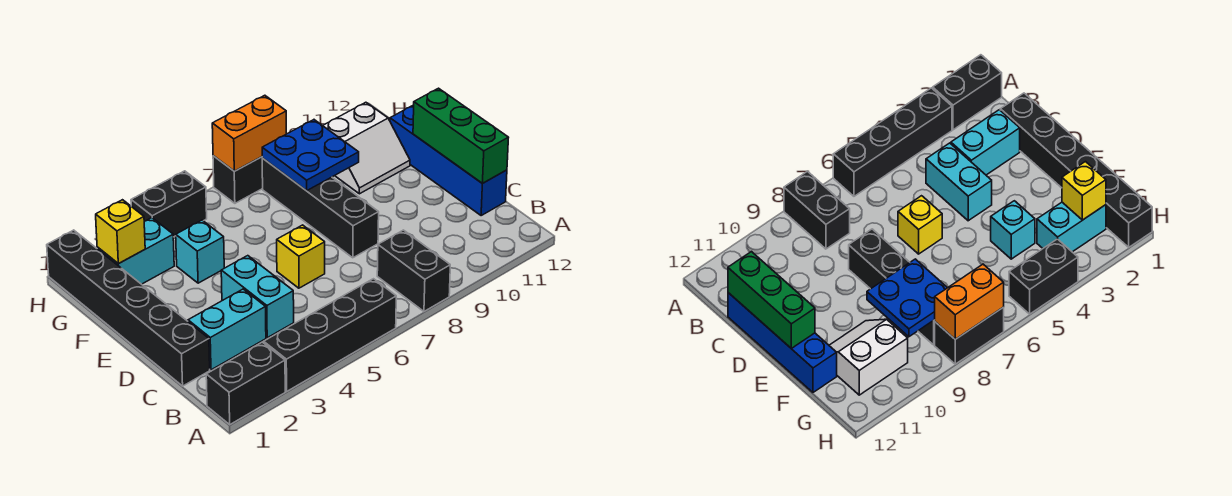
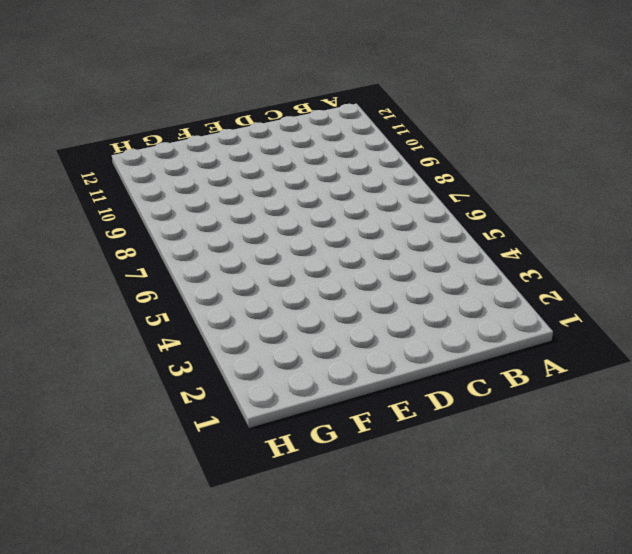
none -> black brick A1:A2 level 1
none -> black brick A3:A6 level 1
none -> black brick A8:B8 level 1

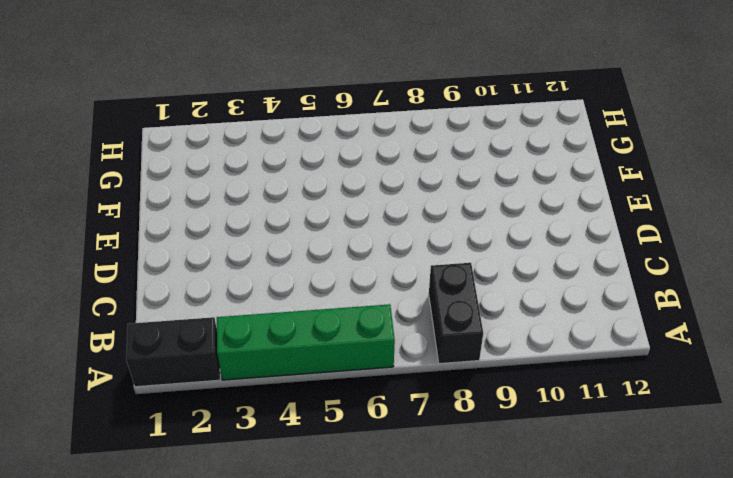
green brick A3:A6 level 1 -> black brick A3:A6 level 1
none -> black brick C1:H1 level 1
none -> cyan brick C2:C3 level 1
none -> cyan brick C4:D4 level 1

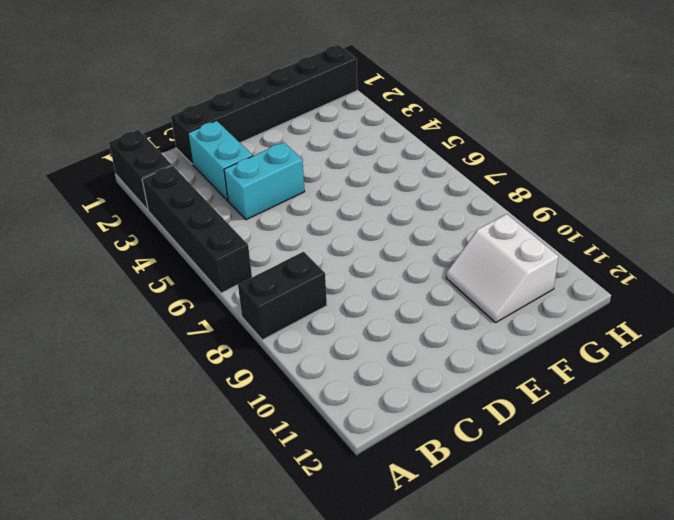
none -> blue brick C12:F12 level 1
none -> yellow brick D6 level 1
none -> black brick D8:G8 level 1

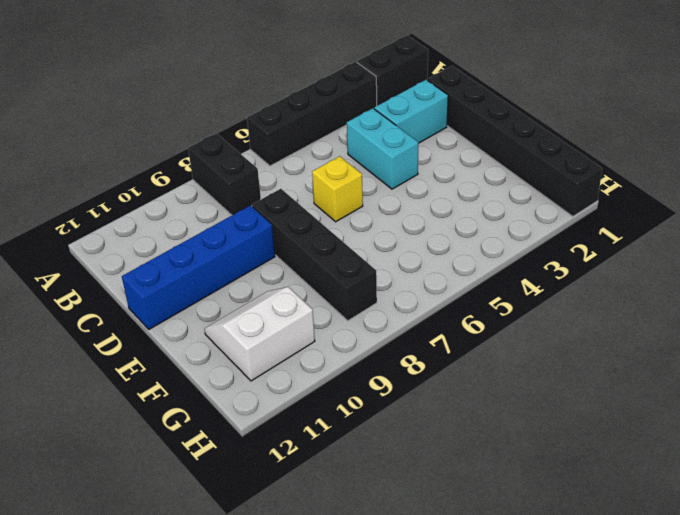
blue brick D9:D12 level 1 -> blue brick C12:F12 level 1
none -> cyan brick F4 level 1
none -> cyan brick G2:G3 level 1
none -> black brick H4:H5 level 1

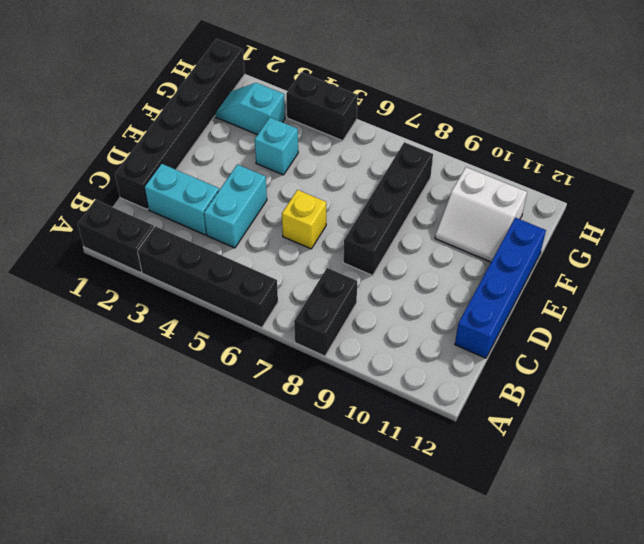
cyan slope G2:G3 level 1 top 3 -> cyan brick G2:G3 level 1
none -> black brick H7:H8 level 1
none -> green brick C12:E12 level 2
none -> blue plate F8:G9 level 2

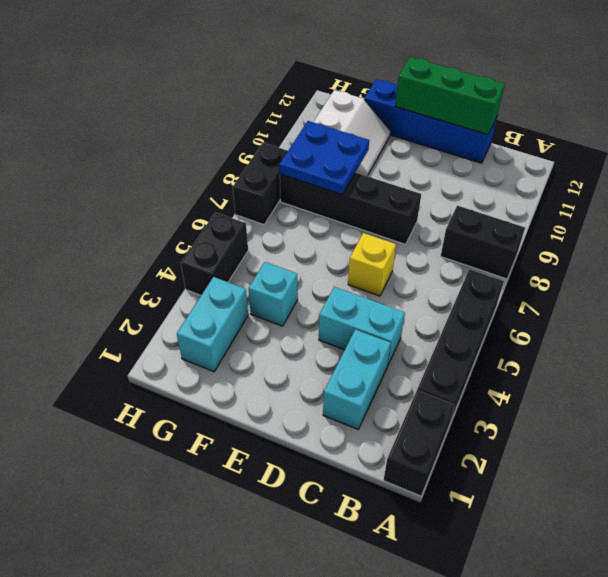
none -> black brick C1:H1 level 1
none -> yellow brick G2 level 2
none -> orange brick H7:H8 level 2

